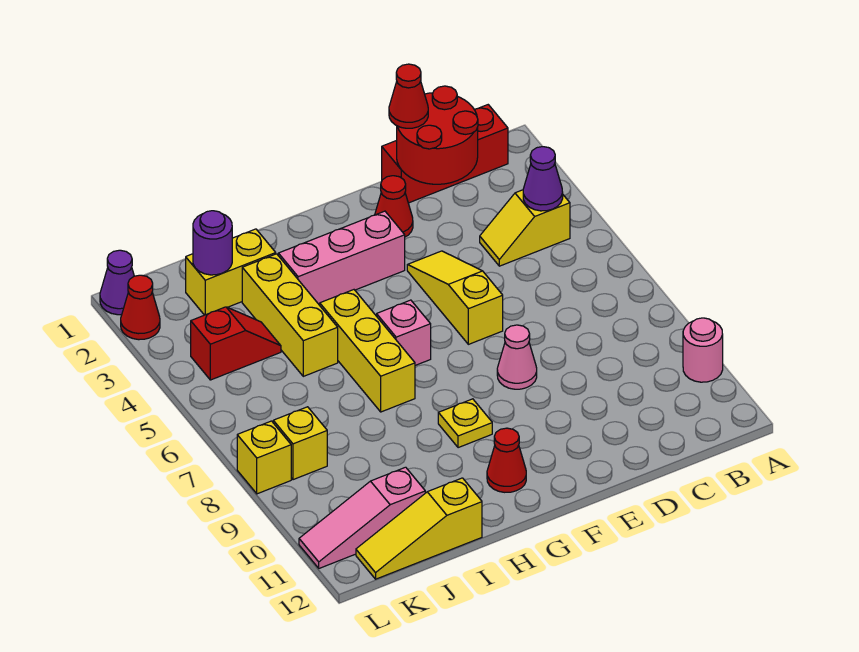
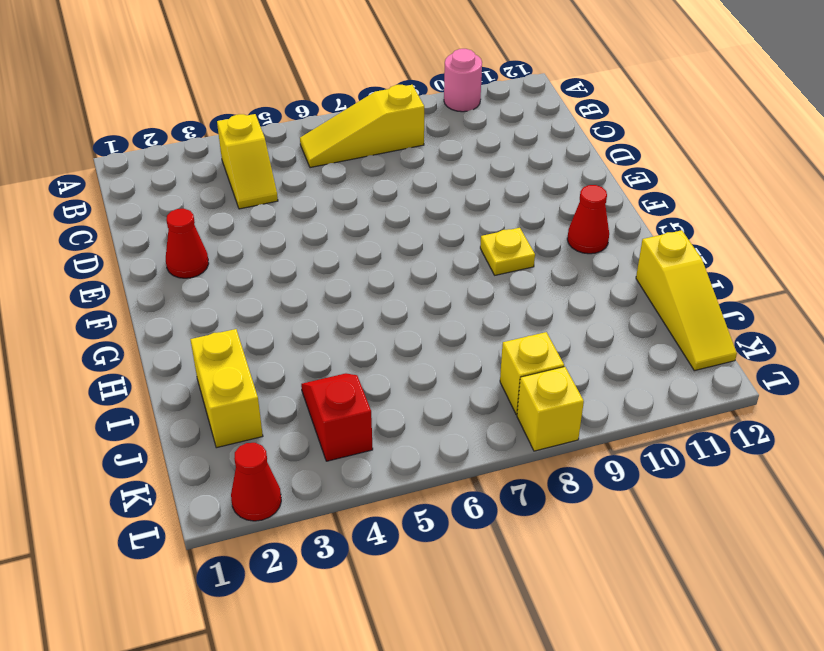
yellow slope B6:B8 level 1 top 8 -> yellow slope E4:E6 level 1 top 6
none -> red brick B1:D1 level 1
none -> pink cone E8 level 1
none -> pink brick F3:H3 level 1

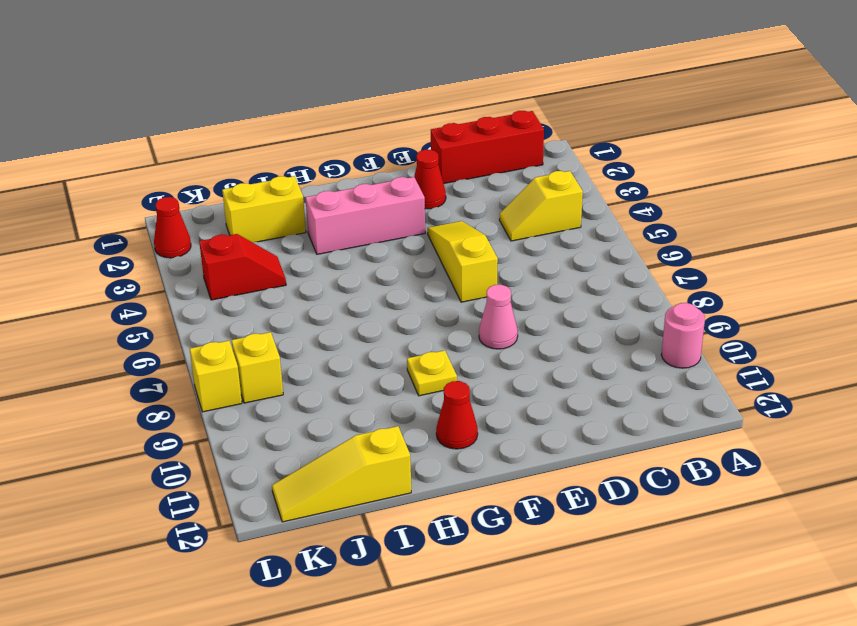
none -> pink brick G6 level 1
none -> yellow brick H5:H7 level 1
none -> yellow brick I3:I5 level 1

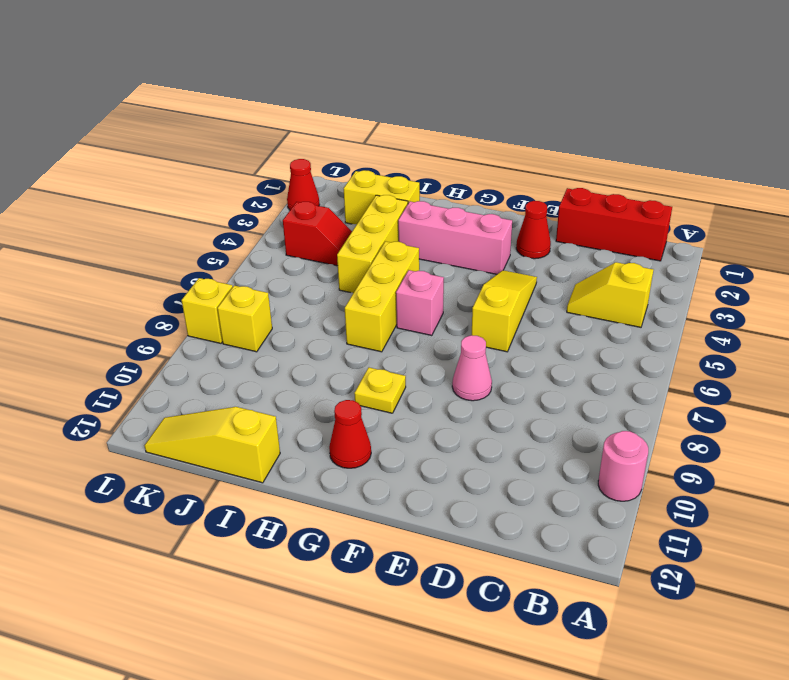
none -> pink slope J11:L11 level 1 top J
none -> purple cone L1 level 1
none -> purple cone B4 level 2

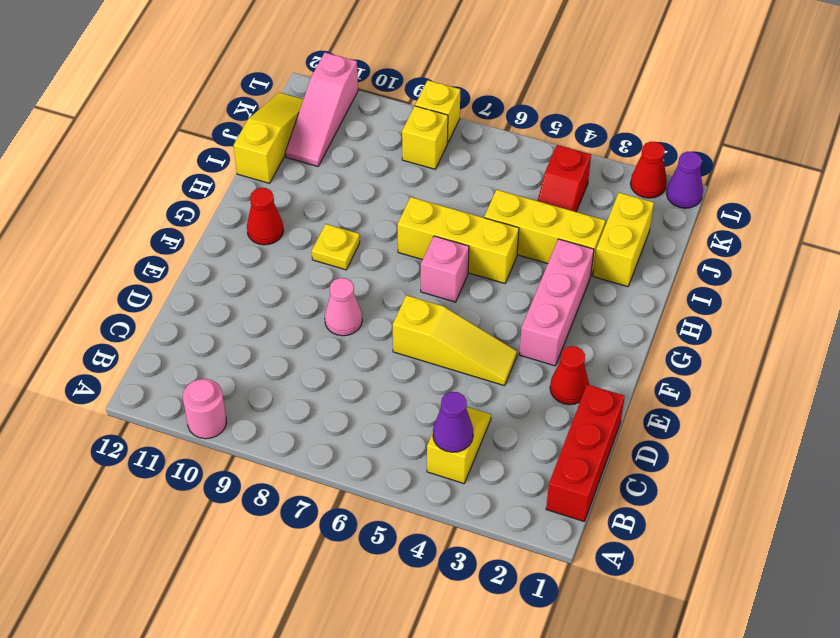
pink slope J11:L11 level 1 top L -> pink slope J11:L11 level 1 top J
none -> red round brick C1:D2 level 2
none -> purple round brick J2 level 2
none -> red cone D1 level 3

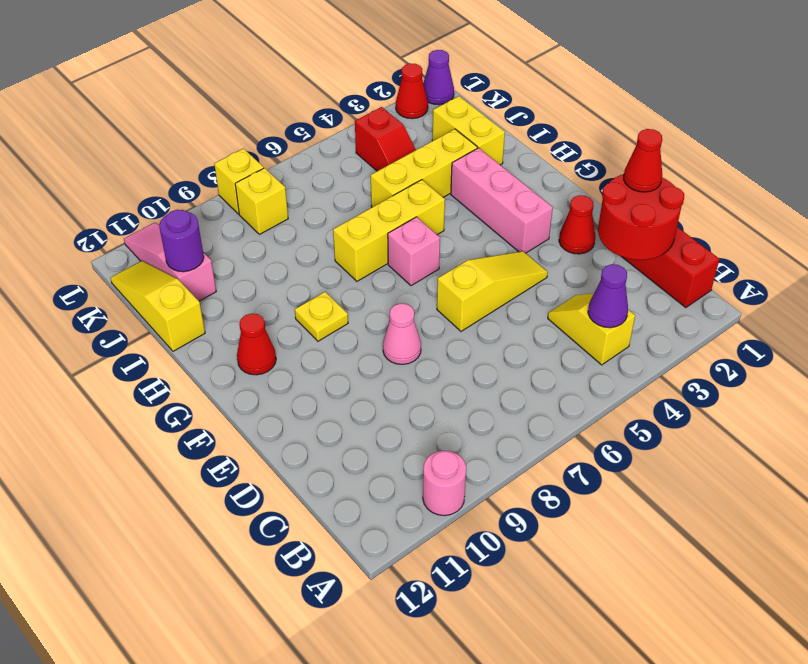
purple round brick J11 level 2 -> purple round brick J2 level 2

